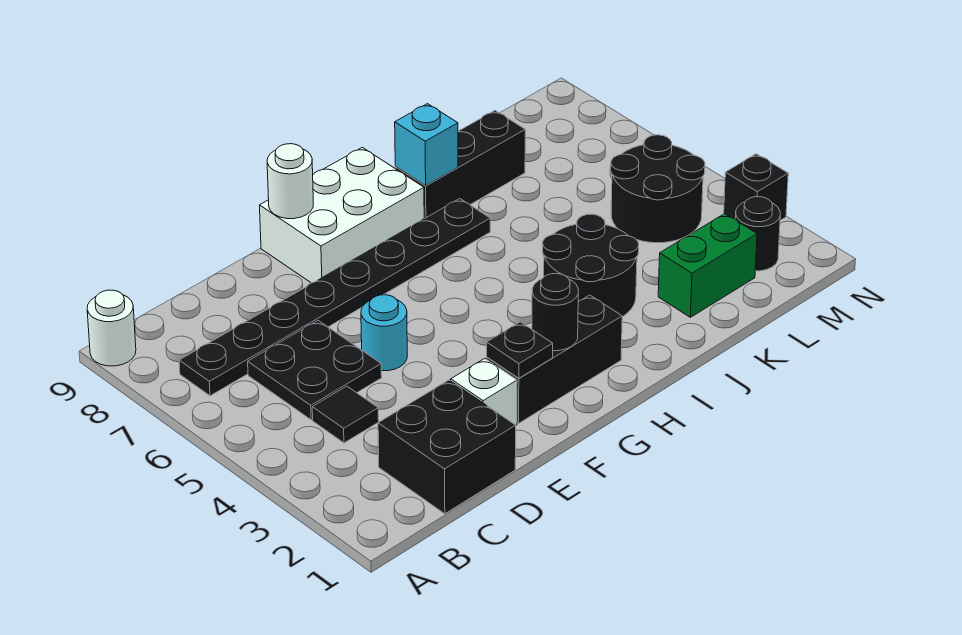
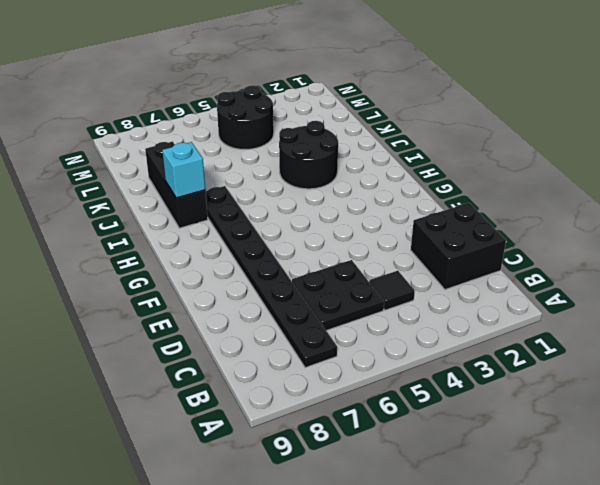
none -> white round brick A9 level 1
none -> white brick E2 level 1
none -> cyan round brick E5 level 1

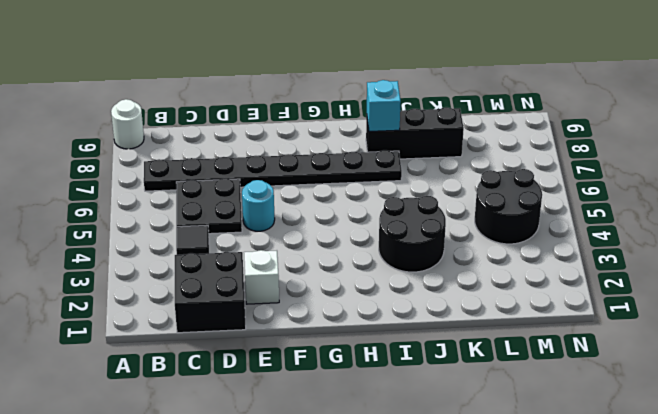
none -> black brick F2:H2 level 1
none -> white brick F8:H9 level 1
none -> green brick K2:L2 level 1

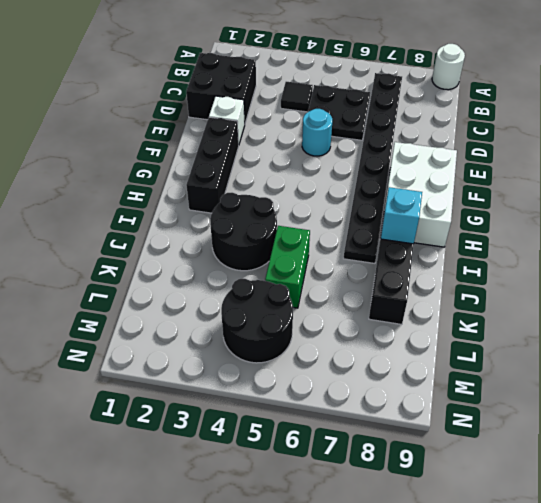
green brick J5:K5 level 1 -> green brick K2:L2 level 1
none -> black round brick M2 level 1
none -> black brick N3 level 1
none -> black plate F2 level 2

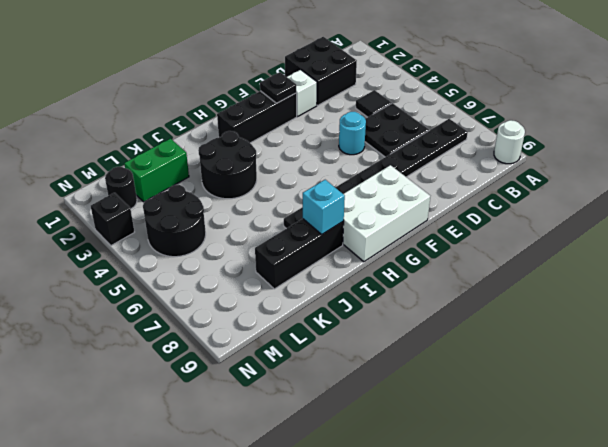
none -> white round brick F9 level 2
none -> black round brick G2 level 2

